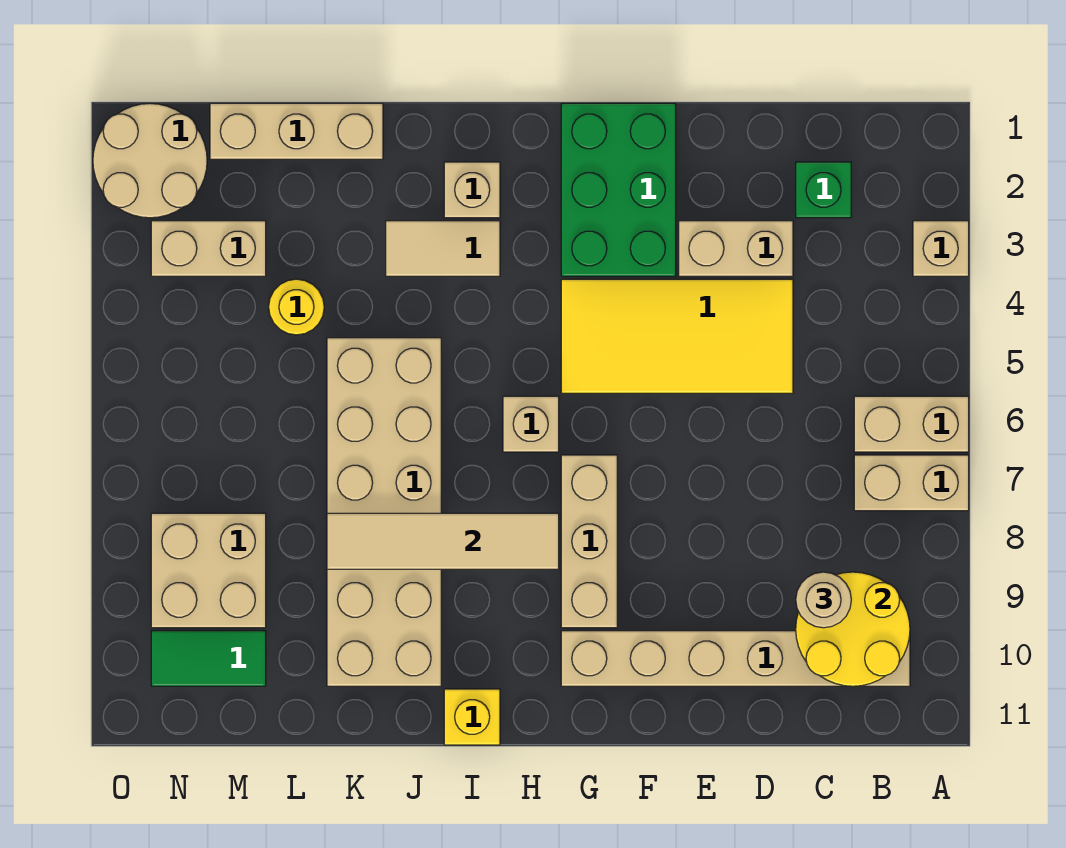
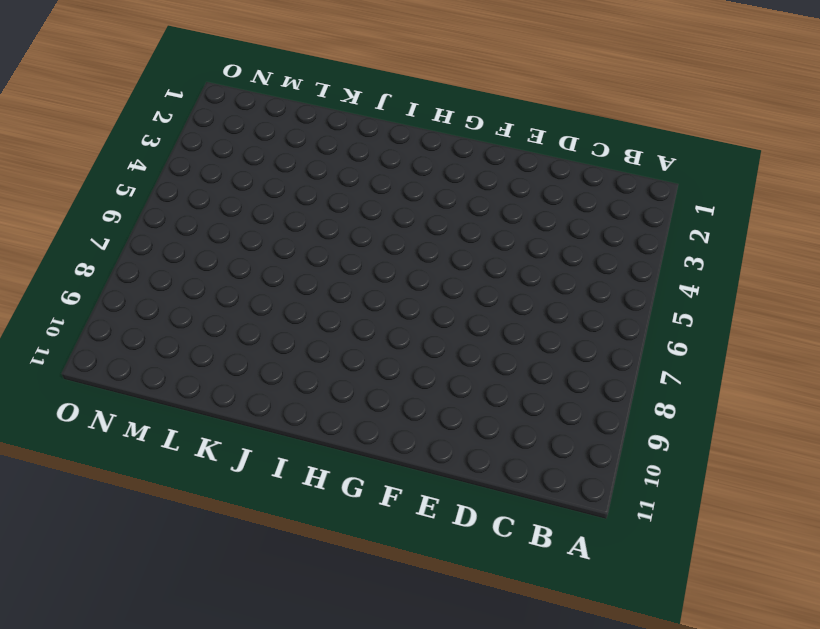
none -> tan brick A3 level 1
none -> tan brick A6:B6 level 1
none -> tan brick A7:B7 level 1

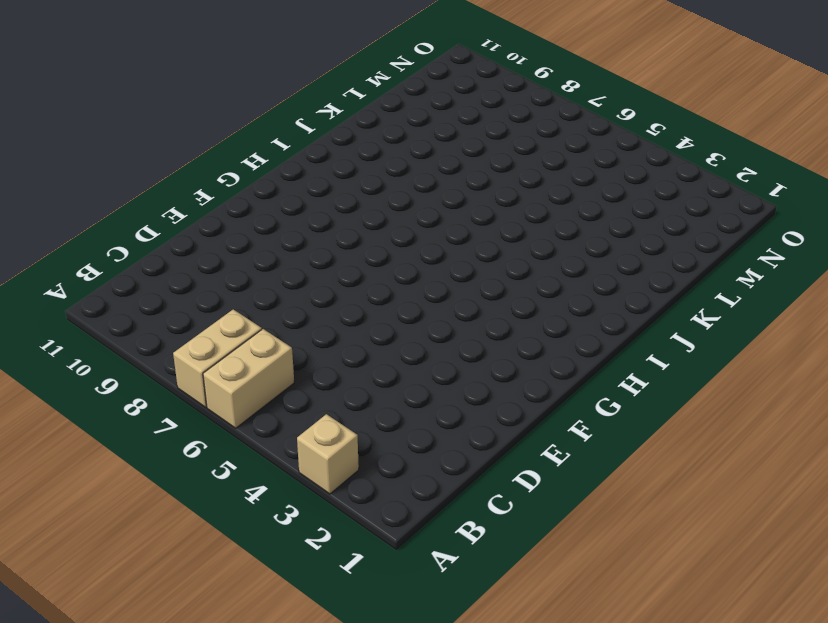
none -> tan brick B10:G10 level 1
none -> green brick C2 level 1
none -> tan brick D3:E3 level 1

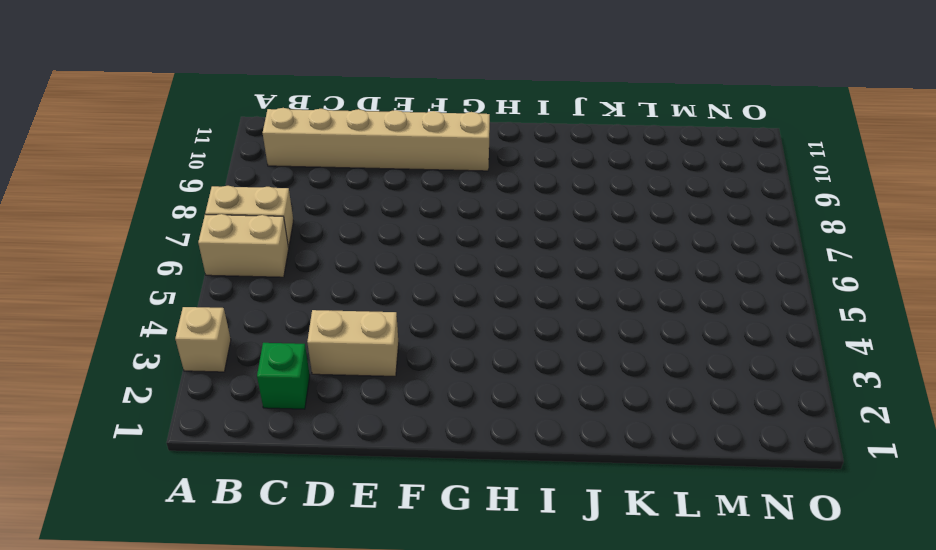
none -> yellow tile D4:G5 level 1
none -> green brick F1:G3 level 1
none -> tan brick G7:G9 level 1

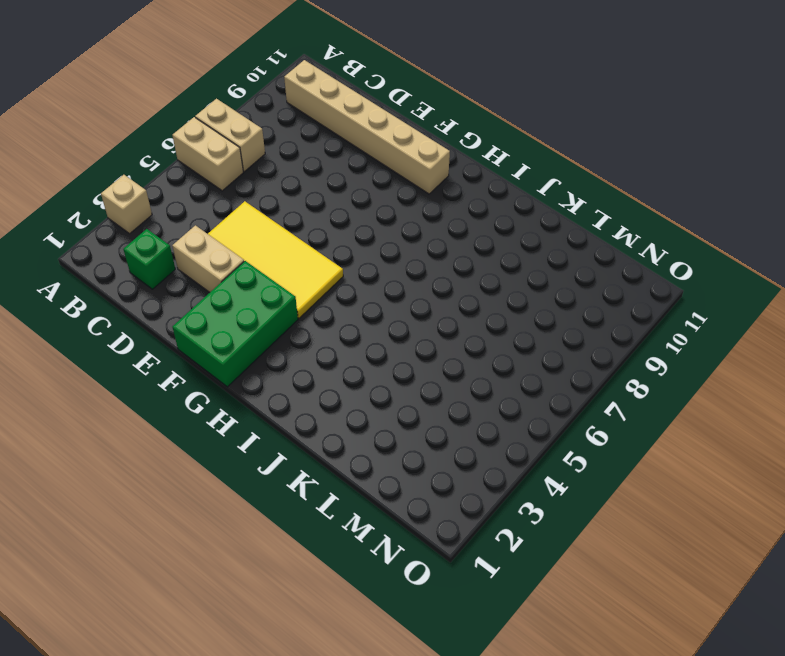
none -> tan brick G7:G9 level 1
none -> tan brick H6 level 1
none -> tan brick I2 level 1

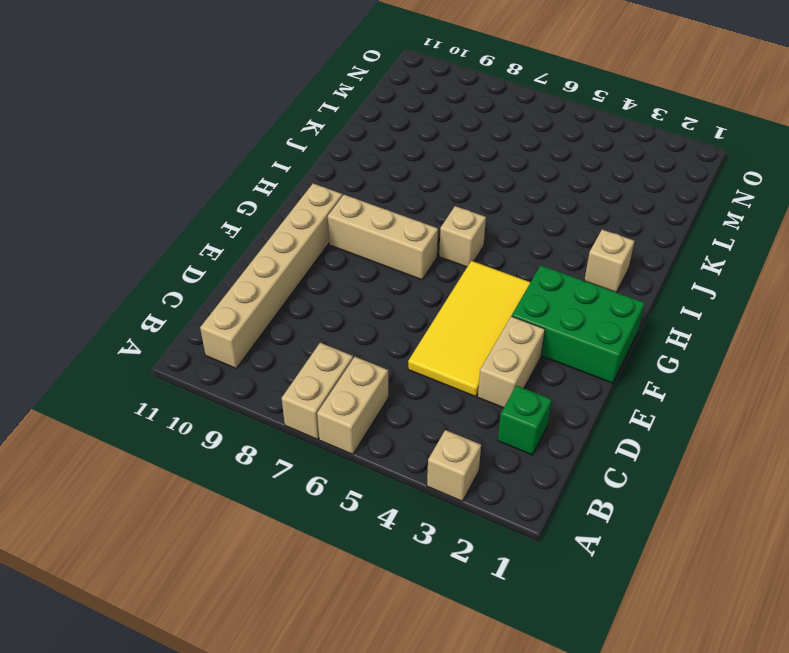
none -> tan tile I3:J3 level 1
none -> yellow brick I11 level 1
none -> tan brick J5:K10 level 1

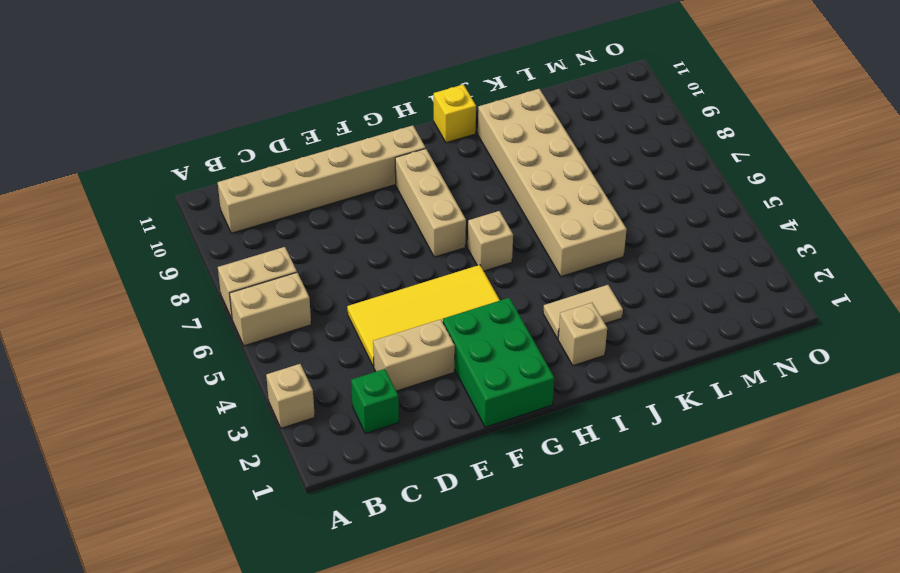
none -> tan brick K1:M1 level 1
none -> yellow round brick L4 level 1
none -> tan brick M3:N3 level 1

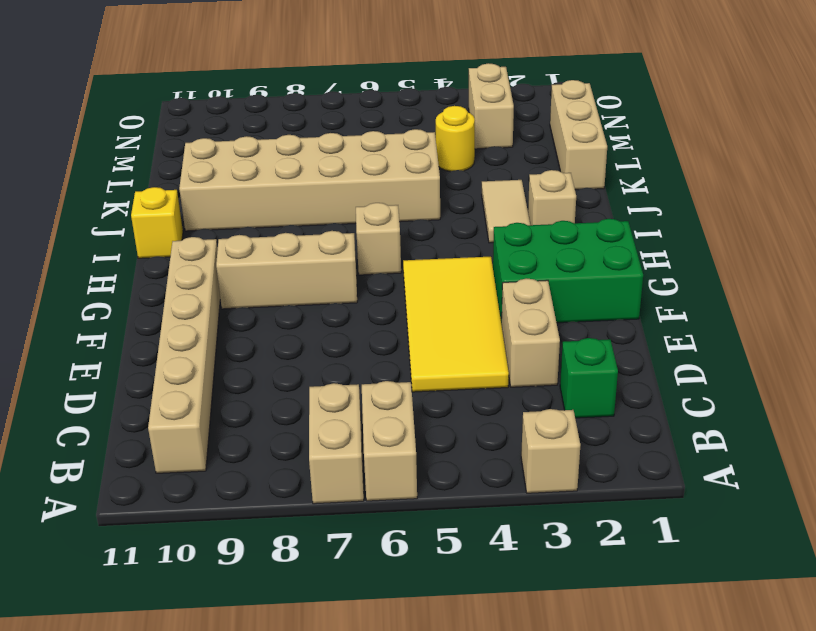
none -> tan brick M8:N9 level 1
none -> green tile M10:N10 level 1
none -> tan round brick N1:O2 level 1

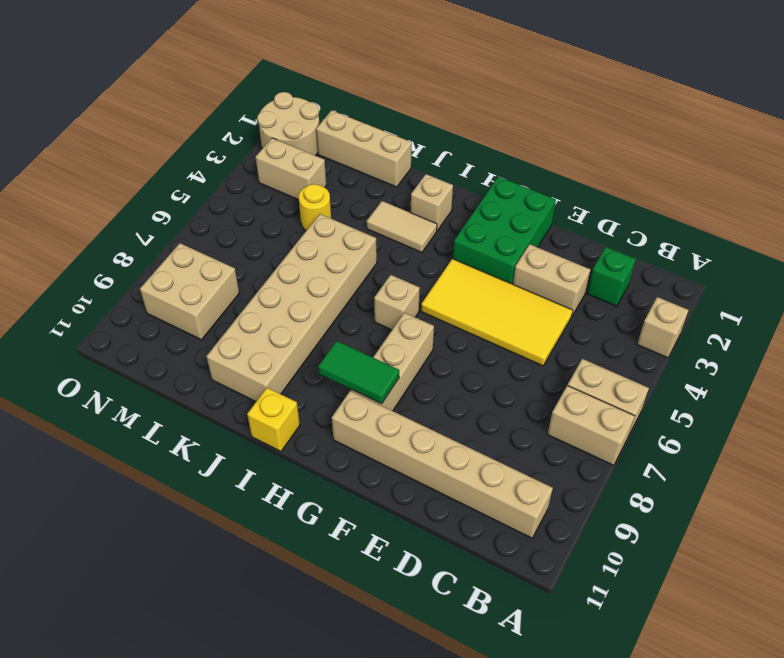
green tile G9:H9 level 2 -> green tile M10:N10 level 1
none -> yellow round brick B9:C10 level 2
none -> tan tile H8:K8 level 2
none -> tan round brick C9 level 3

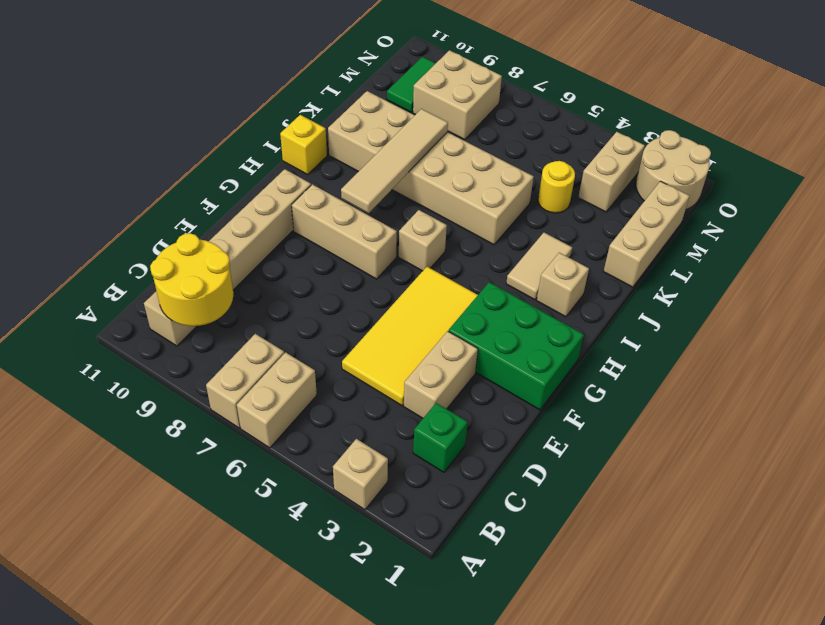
none -> tan round brick C9 level 3

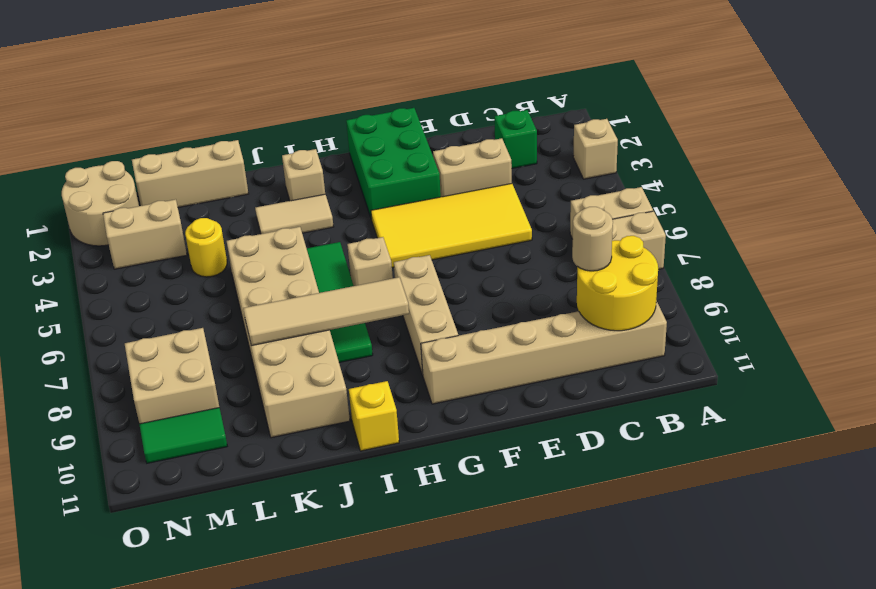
green tile I5:I8 level 1 -> none

